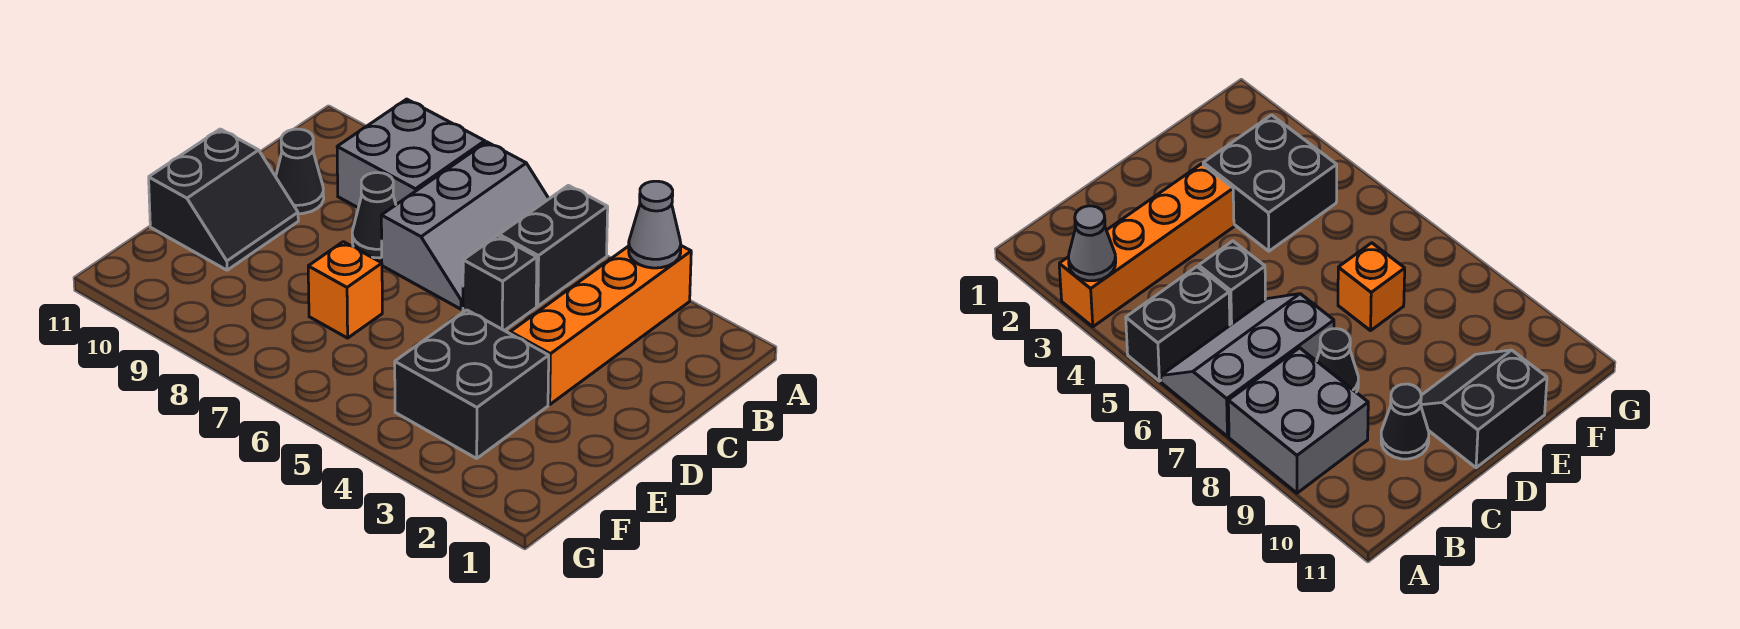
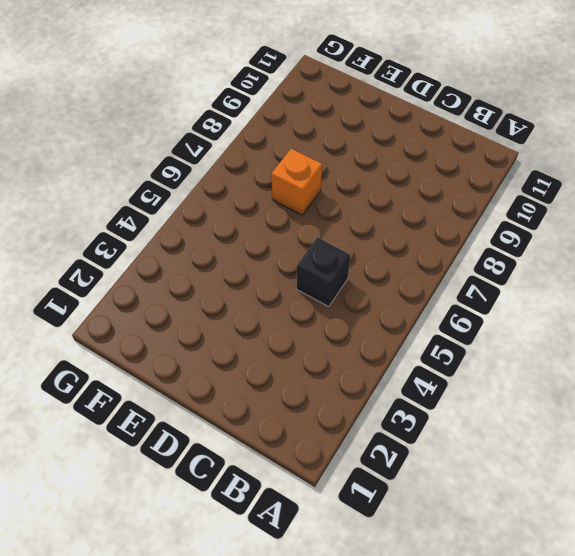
none -> orange brick A3:D3 level 1
none -> black brick A5:B5 level 1

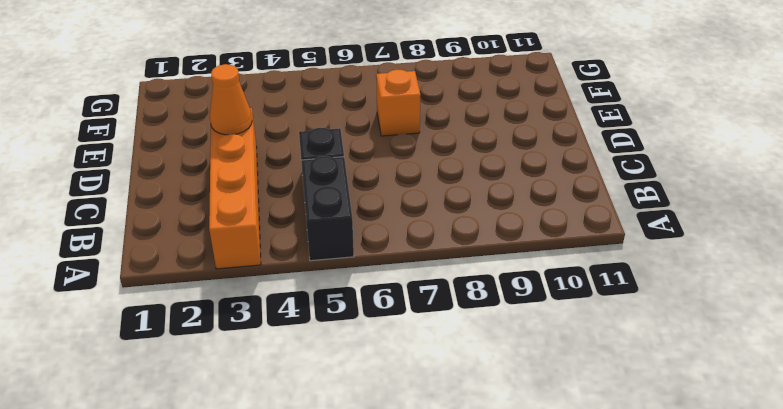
orange cone D3 level 2 -> none
none -> grey slope A6:C7 level 1 top 7
none -> grey brick A8:B9 level 1

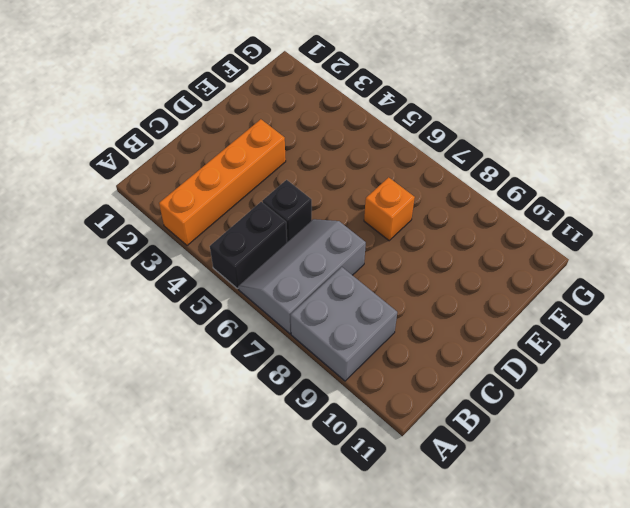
none -> black cone C8 level 1
none -> black cone C10 level 1

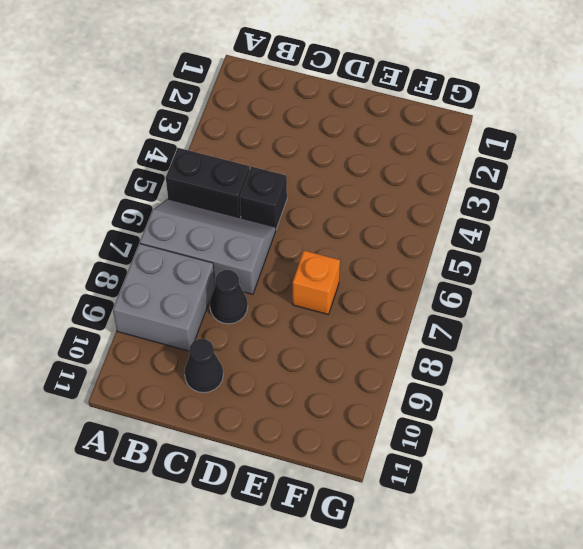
none -> orange brick A3:D3 level 1
none -> black slope D10:E11 level 1 top 11

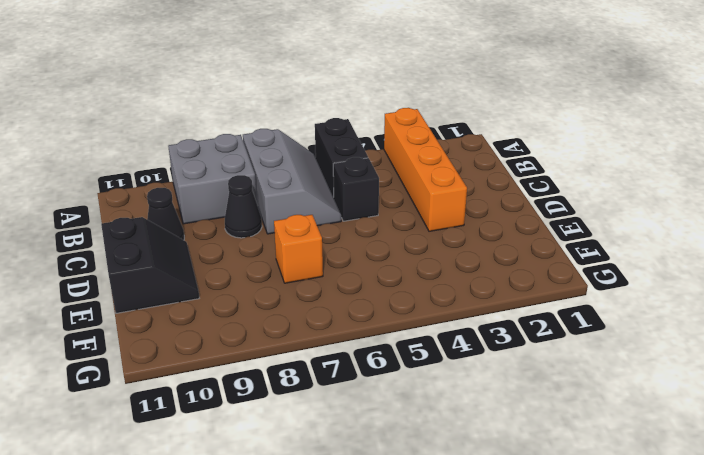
none -> black brick E3:F4 level 1
none -> grey cone A3 level 2

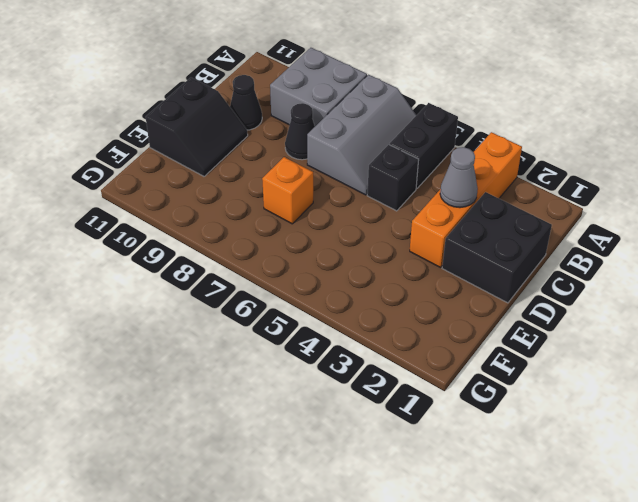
black brick C1:D2 level 1 -> black brick E3:F4 level 1
grey cone C3 level 2 -> grey cone A3 level 2

